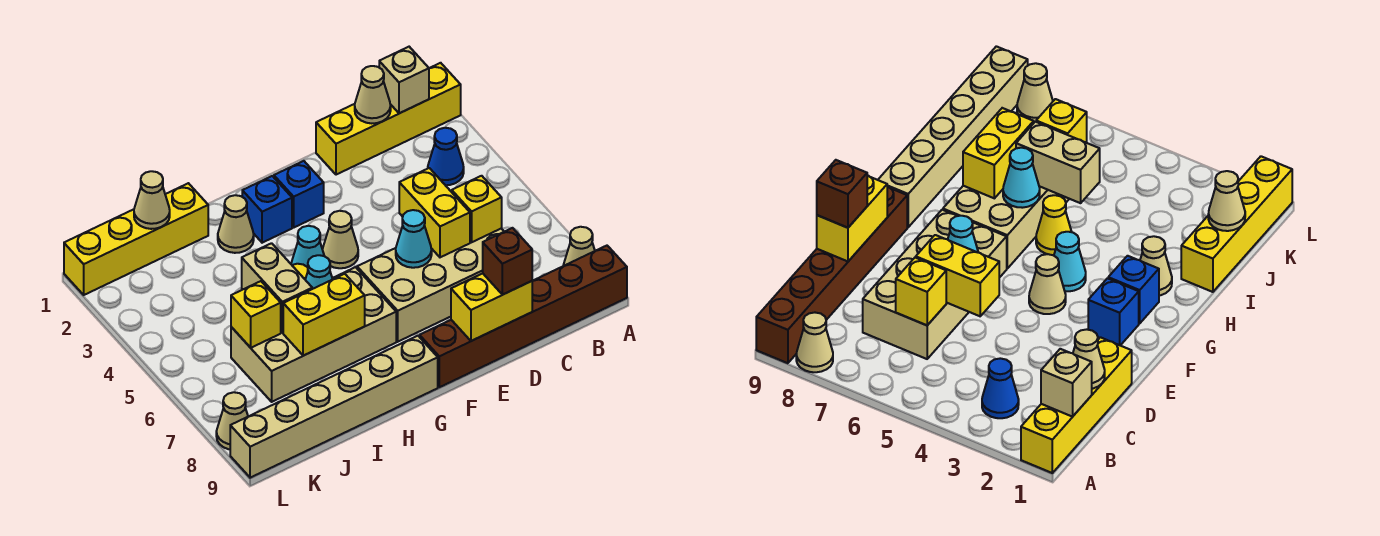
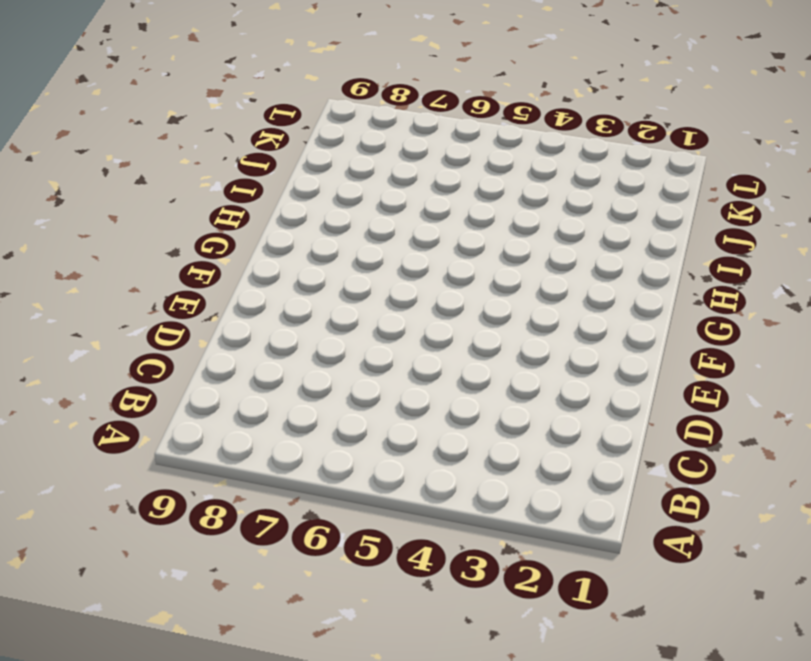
none -> yellow brick A1:D1 level 1
none -> tan cone A8 level 1
none -> brown brick A9:F9 level 1

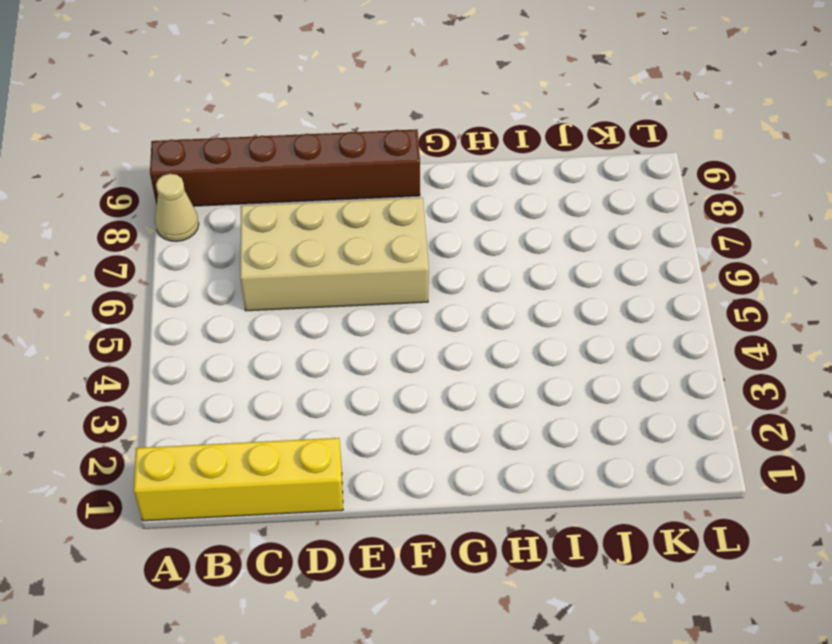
none -> blue cone B3 level 1
none -> blue brick F2 level 1
none -> tan cone F4 level 1

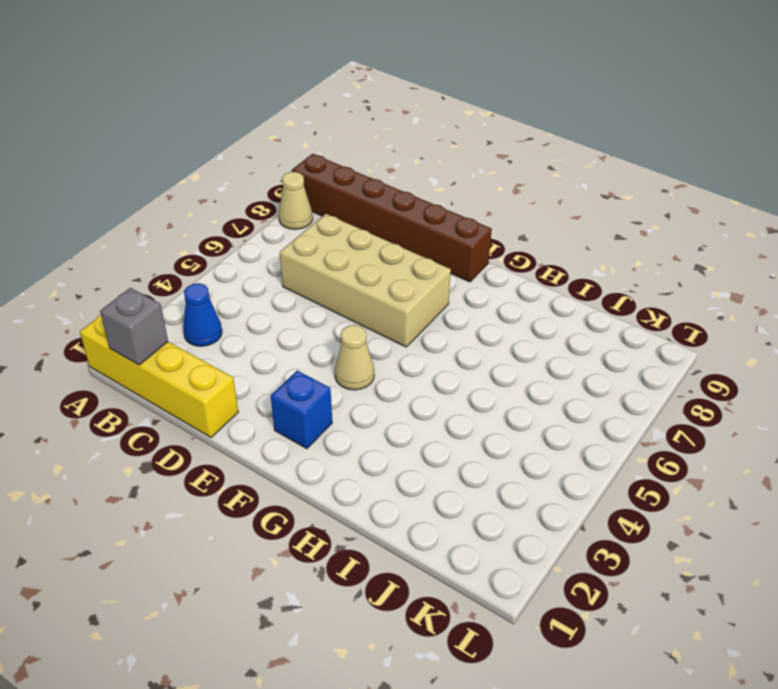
grey brick B1 level 2 -> tan brick B1 level 2
none -> blue brick G2 level 1
none -> cyan cone G4 level 1
none -> tan brick G6:J7 level 1

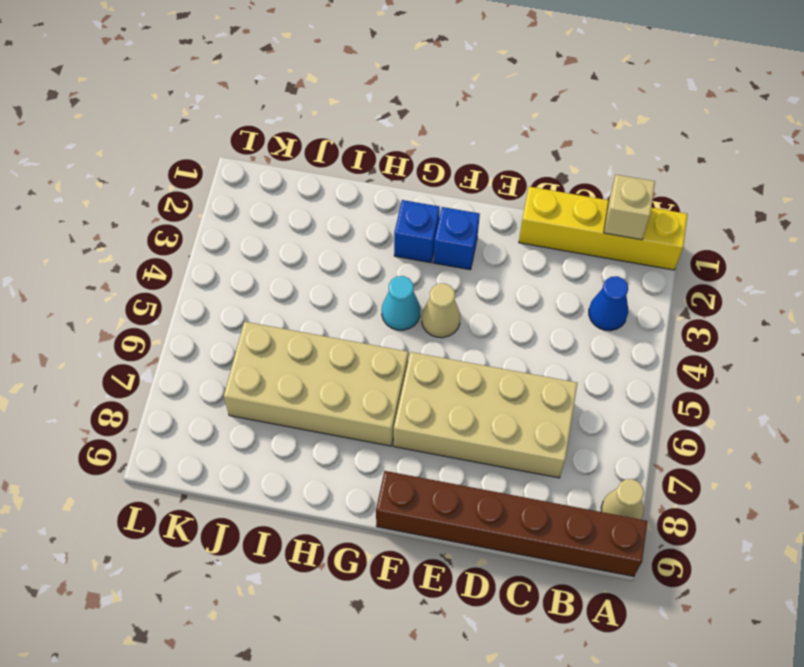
none -> tan brick G9:L9 level 1
none -> tan cone H2 level 1
none -> yellow cone H5 level 1

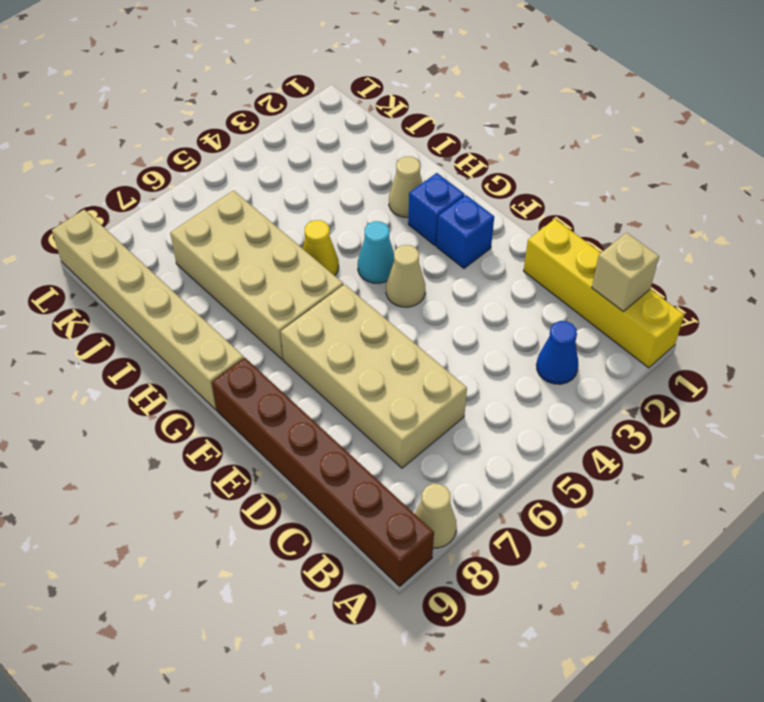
none -> yellow brick I1:L1 level 1
none -> tan cone L8 level 1
none -> tan cone C1 level 2

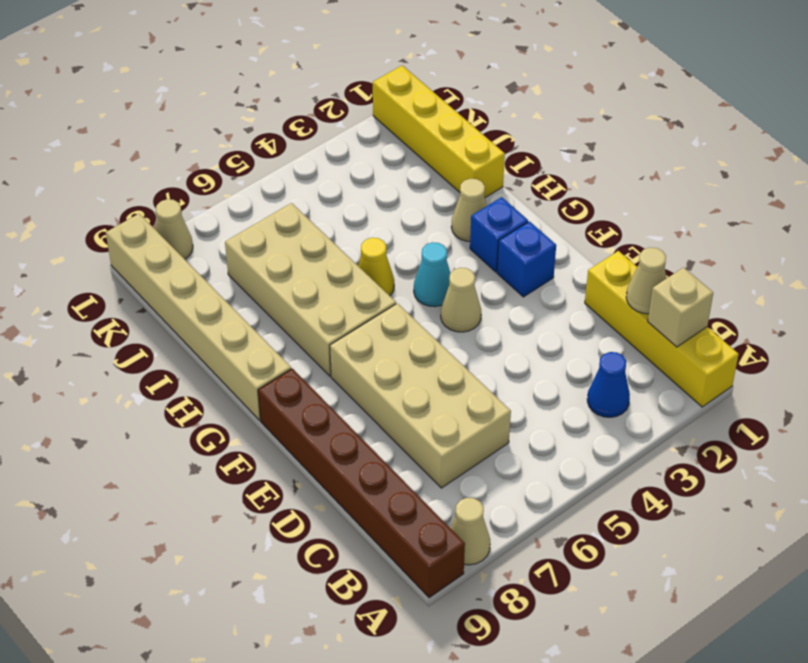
none -> yellow brick C6 level 2
none -> yellow brick D5:D6 level 2
none -> yellow brick D9:E9 level 2

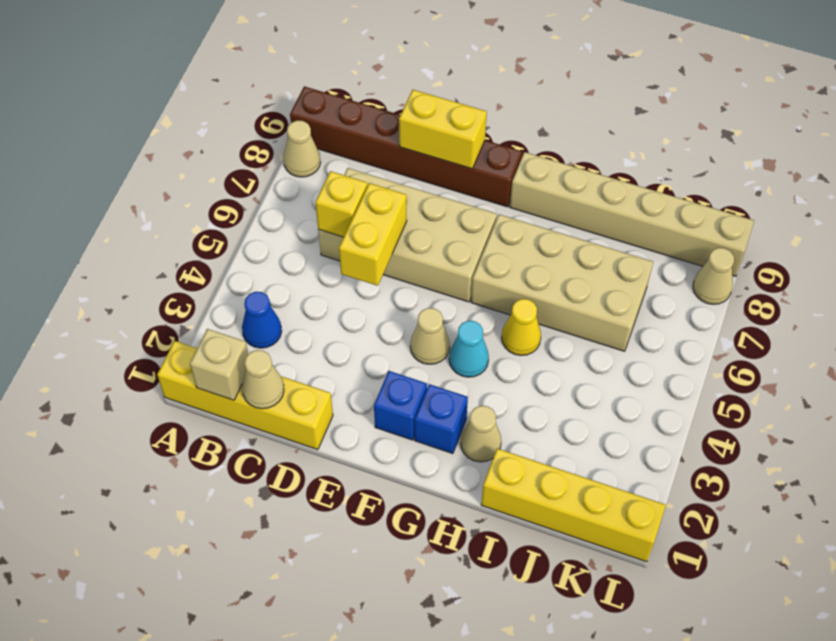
none -> cyan cone E6 level 2
none -> cyan cone H6 level 2
none -> yellow brick H7:I7 level 2

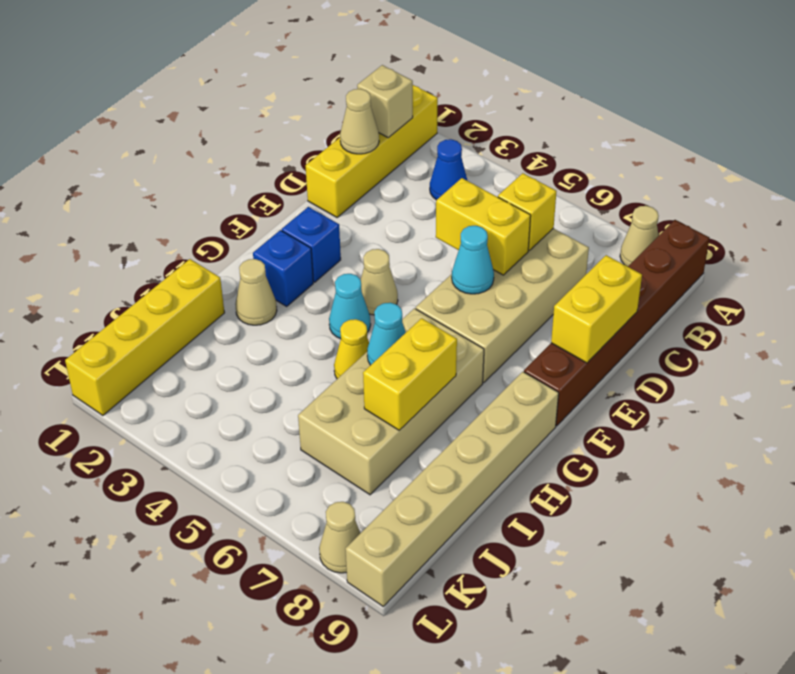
none -> tan brick I5:I6 level 2
none -> tan cone J1 level 2
none -> yellow brick J6 level 2

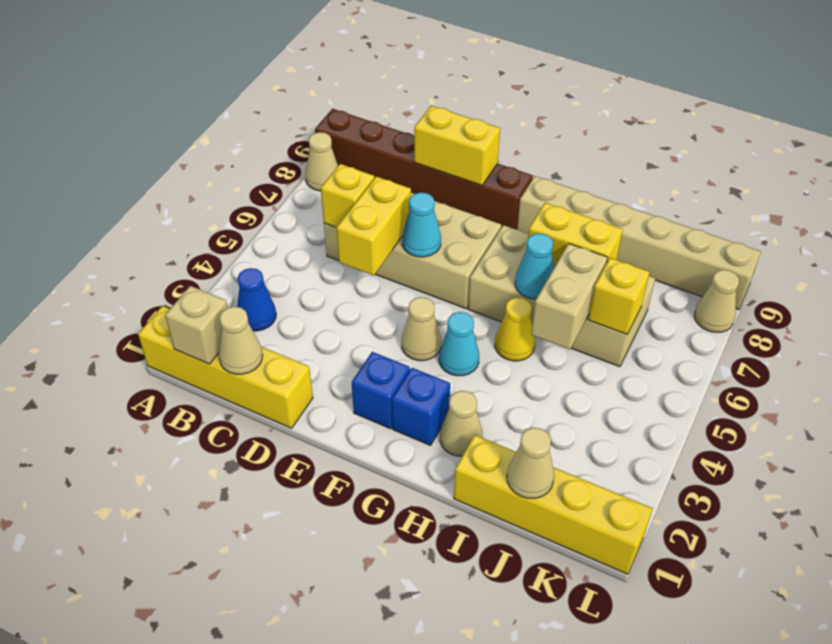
none -> brown brick D9 level 3

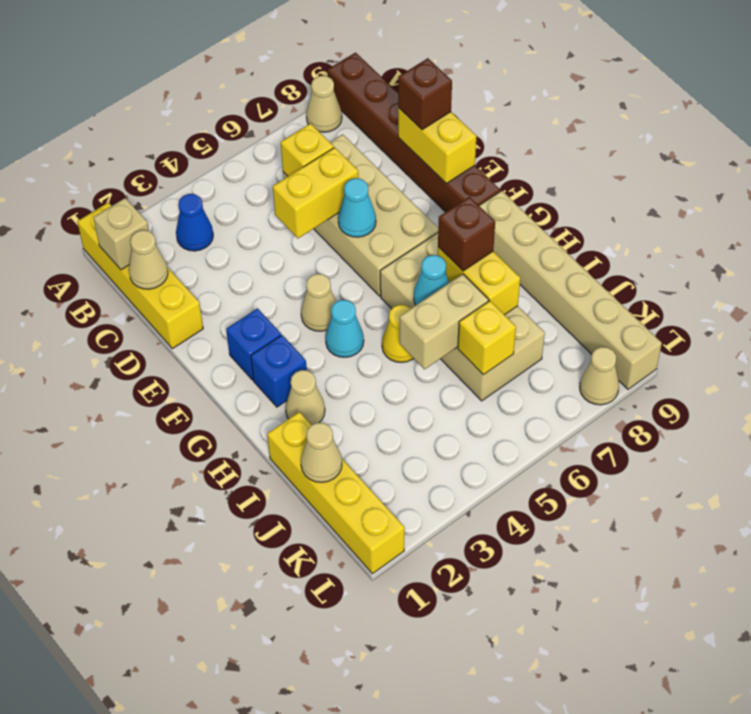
brown brick H7 level 3 -> none

